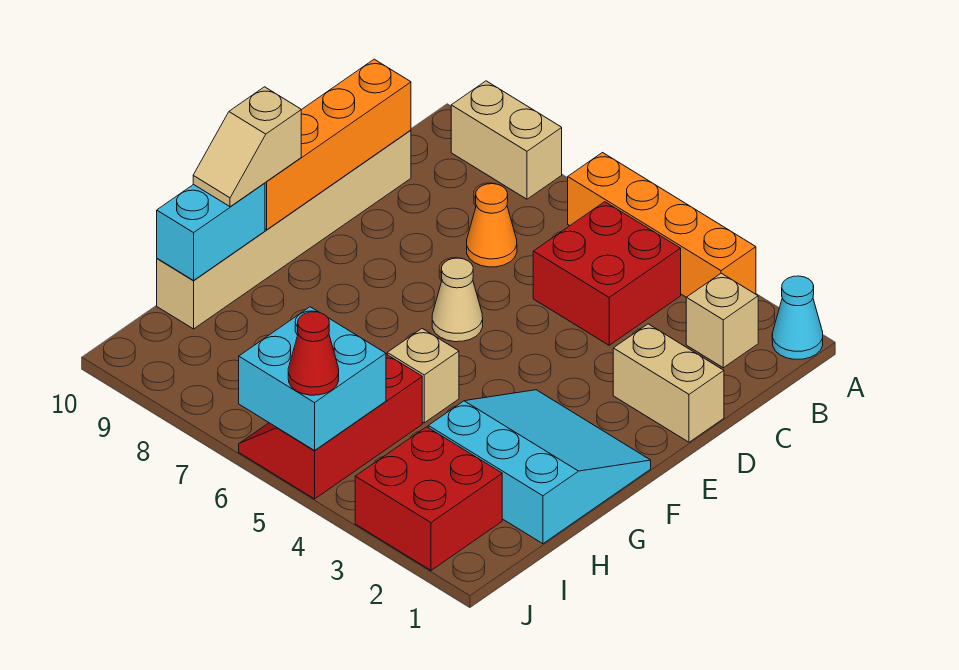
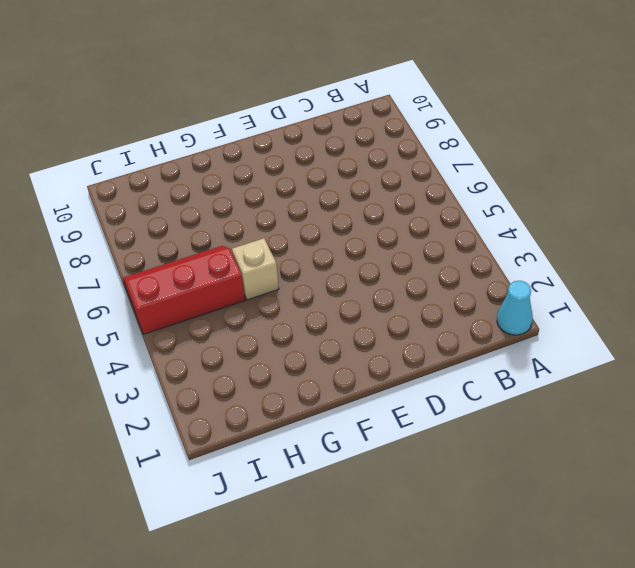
none -> orange brick A3:A6 level 1
none -> tan brick A8:A9 level 1
none -> tan brick B2 level 1

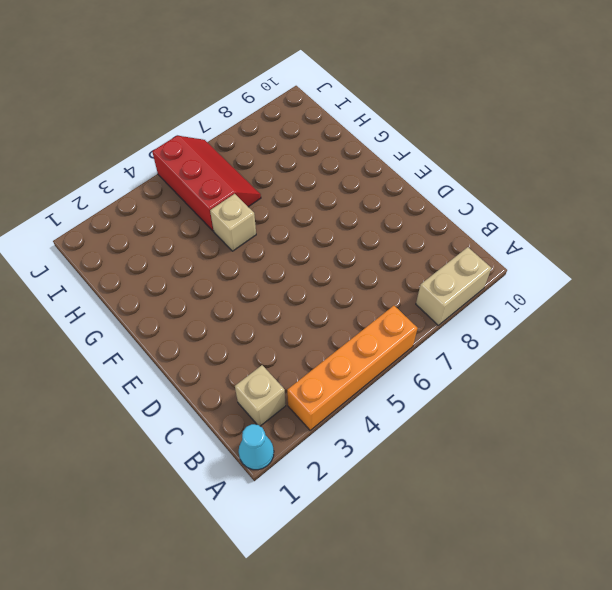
none -> red brick B4:C5 level 1
none -> orange cone C7 level 1
none -> tan brick C10:H10 level 1

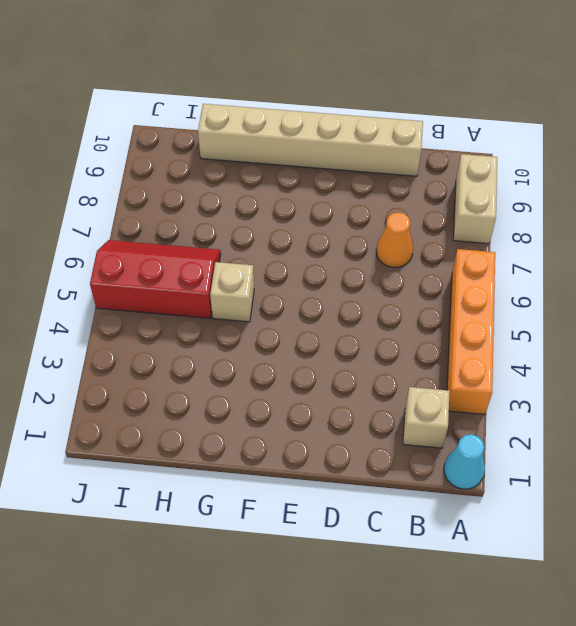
none -> red brick B4:C5 level 1
none -> tan brick D1:D2 level 1
none -> tan cone E6 level 1

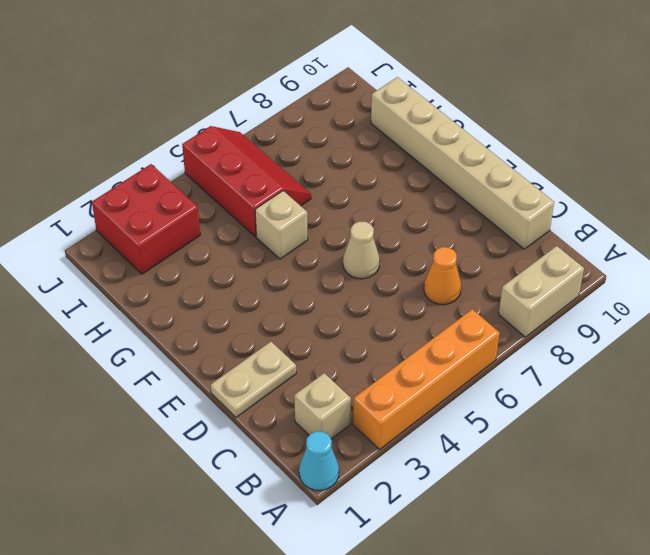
tan plate D1:D2 level 1 -> tan brick D1:D2 level 1
none -> red brick B4:C5 level 1
none -> cyan slope F1:H3 level 1 top H
none -> orange brick C10:F10 level 2

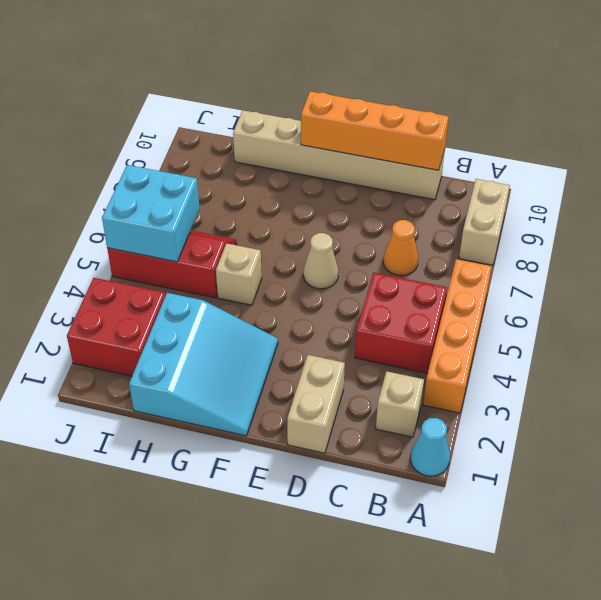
none -> cyan brick G10:H10 level 2
none -> tan slope F10:G10 level 3 top F
none -> red cone J5 level 3

